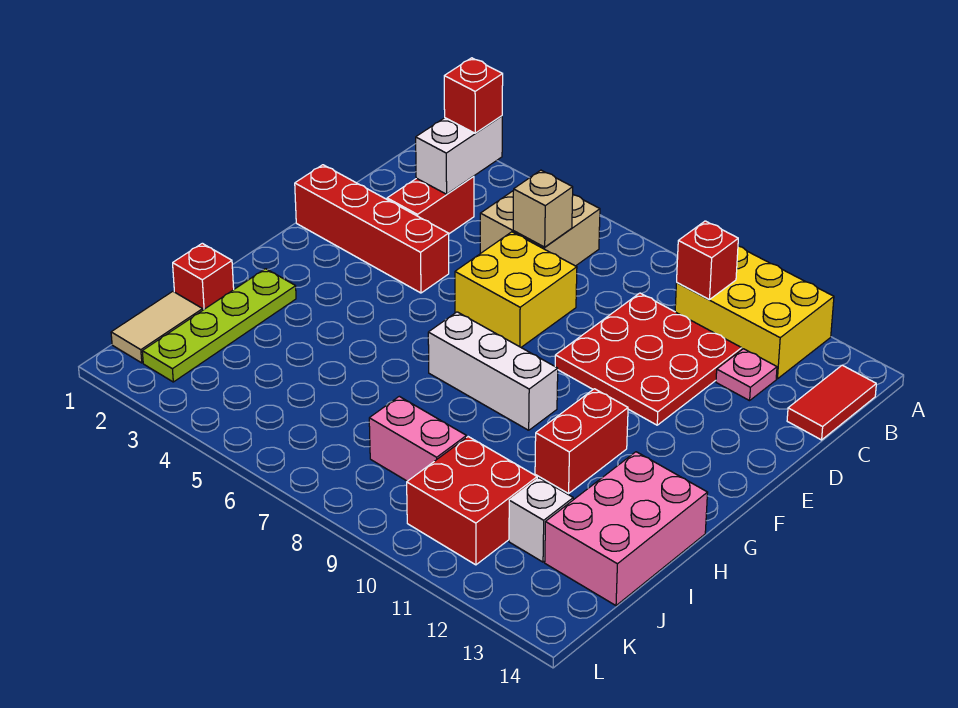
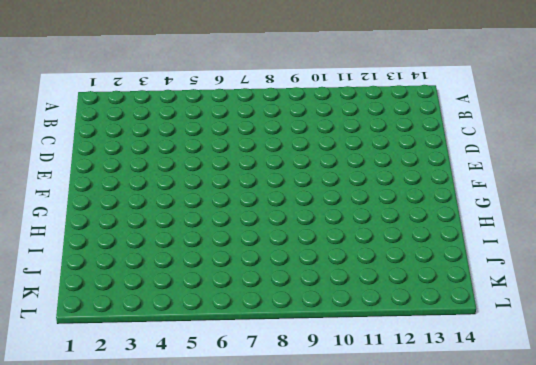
none -> yellow brick A10:B12 level 1
none -> tan brick B5:C6 level 1
none -> red tile B14:C14 level 1

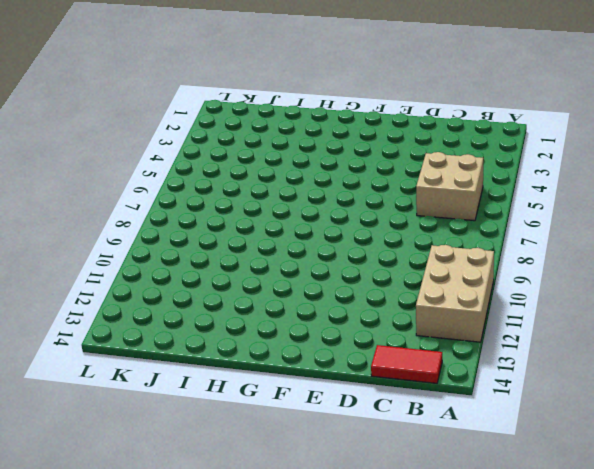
tan brick A10:B12 level 1 -> yellow brick A10:B12 level 1
none -> red brick C3:D3 level 1
none -> red plate C9:E11 level 1
none -> pink plate C12 level 1

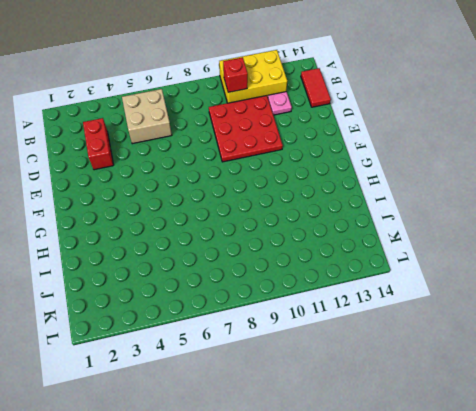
none -> yellow brick D6:E7 level 1
none -> red brick E1:E4 level 1
none -> white brick G7:G9 level 1

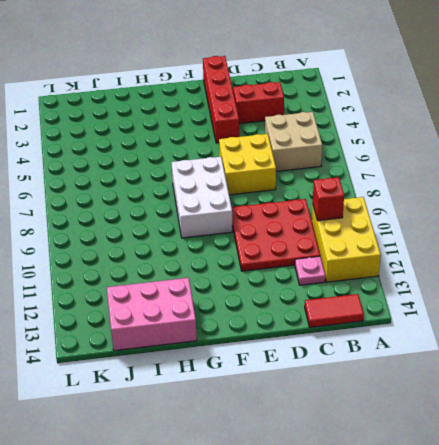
white brick F7:G9 level 1 -> white brick G7:G9 level 1
none -> red brick G11:H11 level 1
none -> lime plate H2:K2 level 1
none -> red brick I1 level 1

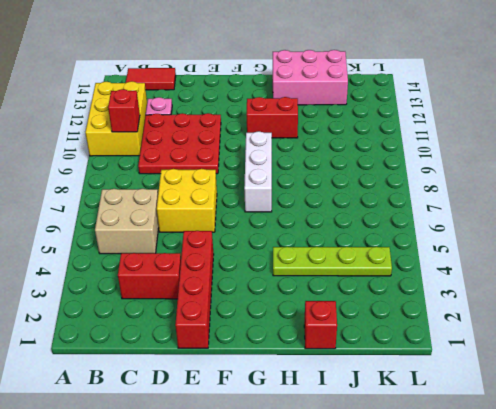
lime plate H4:K4 level 1 -> lime plate H2:K2 level 1
none -> tan tile J1:K1 level 1
none -> pink brick J8:J9 level 1
none -> red brick J10:K11 level 1

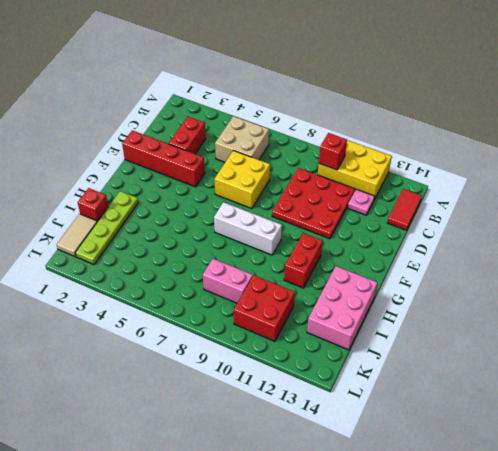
none -> white brick J12 level 1
none -> white brick B3:C3 level 2
none -> tan brick C6 level 2

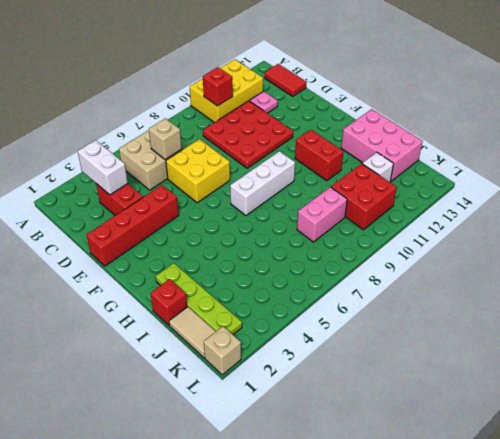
tan brick L1 level 1 -> none
none -> red brick B3 level 3

